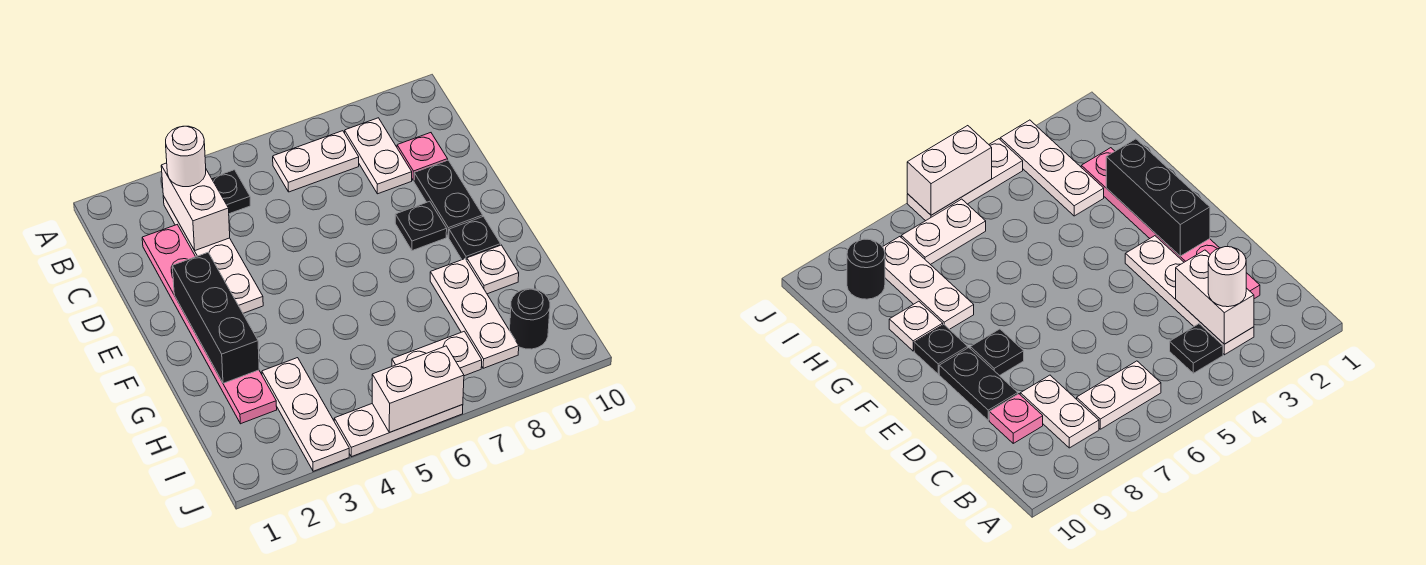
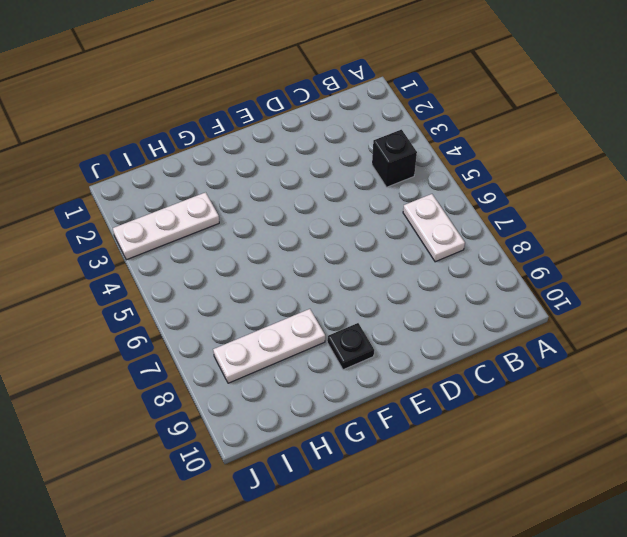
black brick B4 level 1 -> black plate B4 level 1
none -> white plate B3:E3 level 1
none -> white plate B8:C8 level 1
none -> pink plate C2:H2 level 1

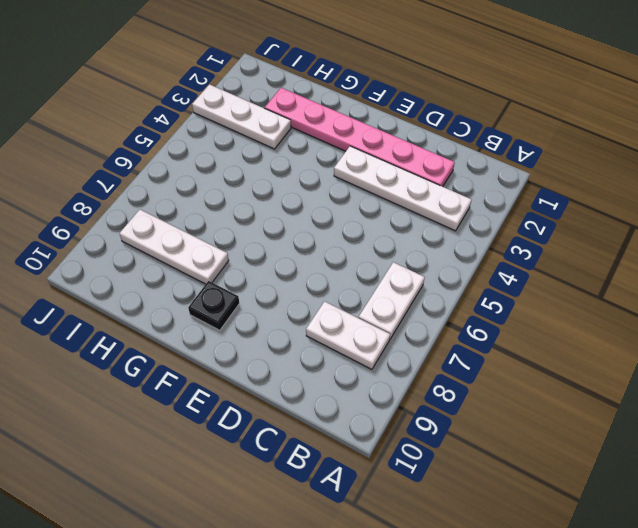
none -> black plate B4 level 1
none -> pink plate C9 level 1
none -> black plate D9:E9 level 1

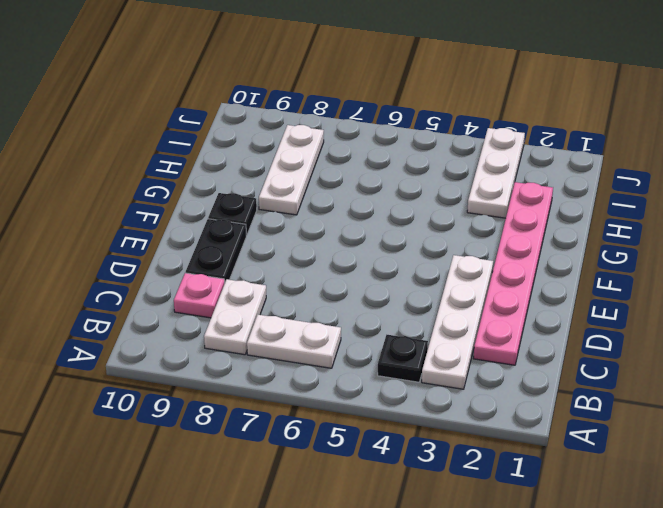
none -> black plate E8 level 1
none -> white plate G9 level 1
none -> white plate I6:I7 level 1

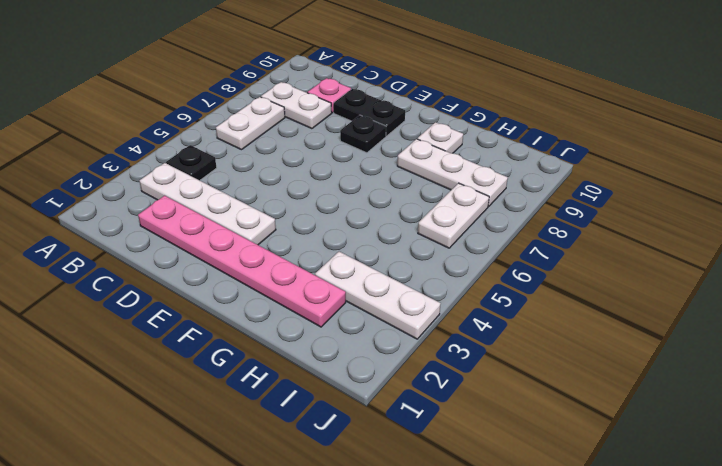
none -> black plate F9 level 1
none -> black round brick I9 level 1
none -> white plate J4:J6 level 1

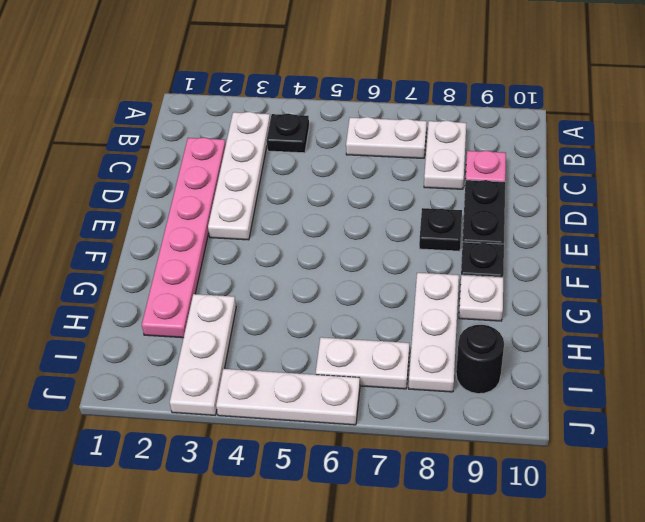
none -> white brick B3:C3 level 2
none -> black brick E2:G2 level 2
none -> white brick J5:J6 level 2

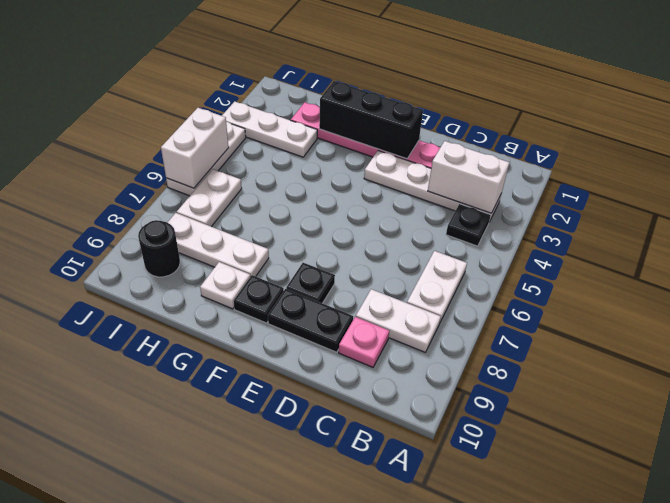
none -> white round brick B3 level 3

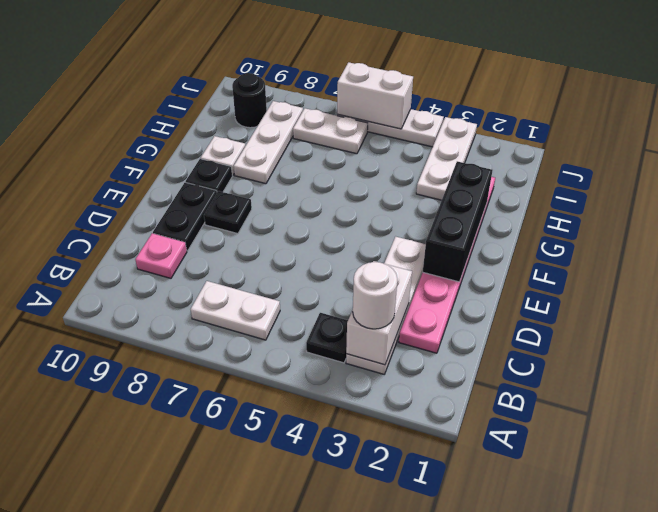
none -> white plate B8:C8 level 1

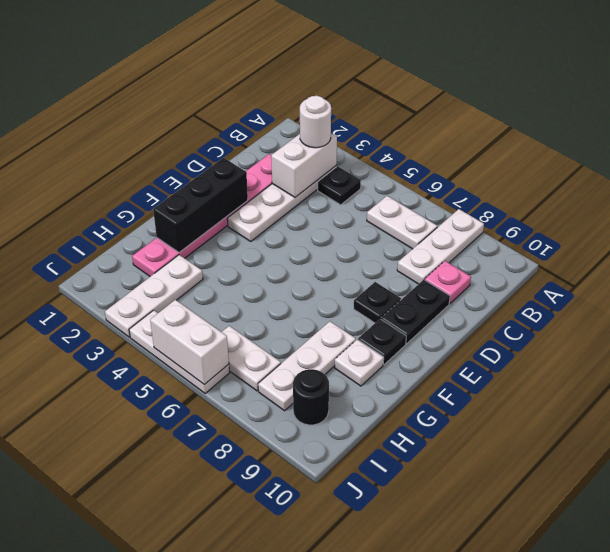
white plate A8:C8 level 1 -> white plate B8:C8 level 1

